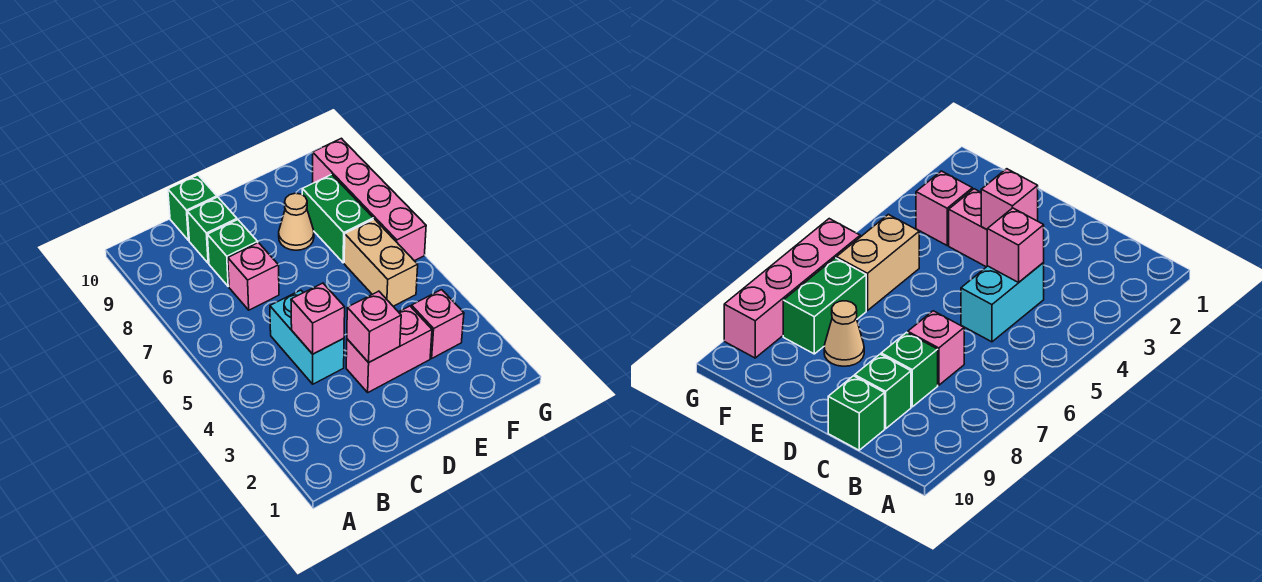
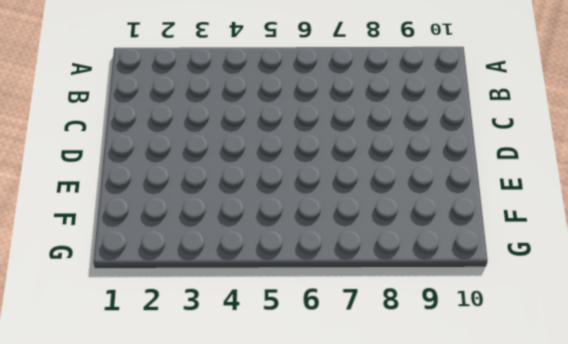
none -> cyan brick C4:C5 level 1
none -> pink brick C7 level 1
none -> green brick C8 level 1

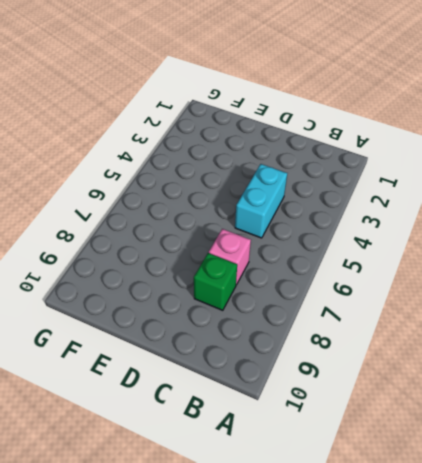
none -> green brick C9 level 1
none -> green brick C10 level 1
none -> pink brick D3:E3 level 1

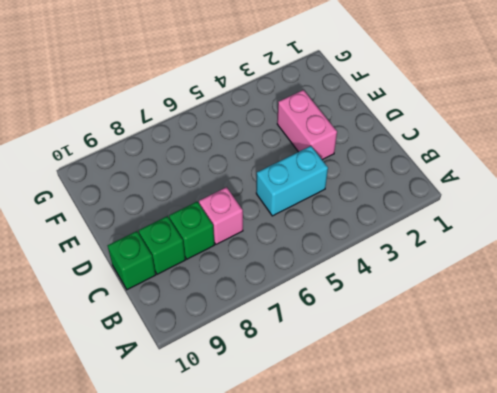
none -> tan cone E8 level 1
none -> pink brick F3 level 1
none -> tan brick F5:F6 level 1

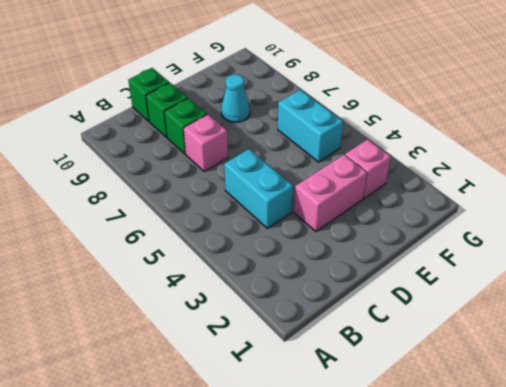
cyan cone E8 level 1 -> tan cone E8 level 1
cyan brick F5:F6 level 1 -> tan brick F5:F6 level 1
none -> green brick F7:F8 level 1
none -> pink brick G6:G9 level 1
none -> pink brick C4 level 2

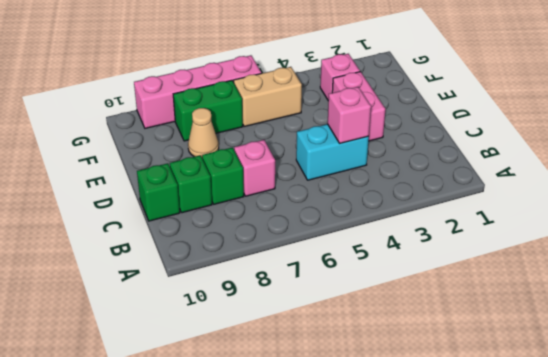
none -> pink brick D3 level 2

